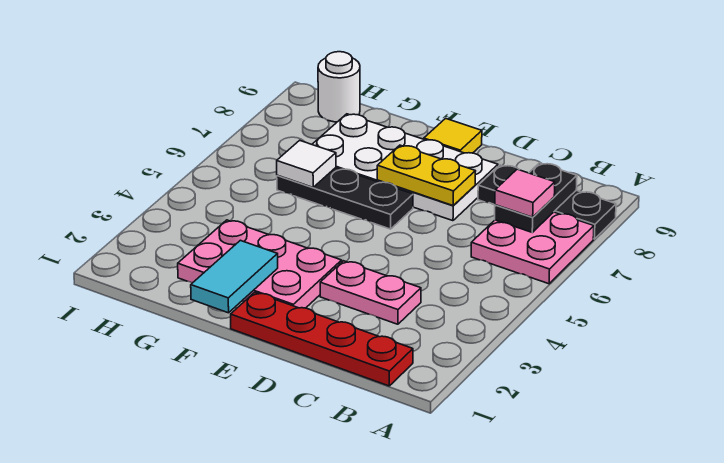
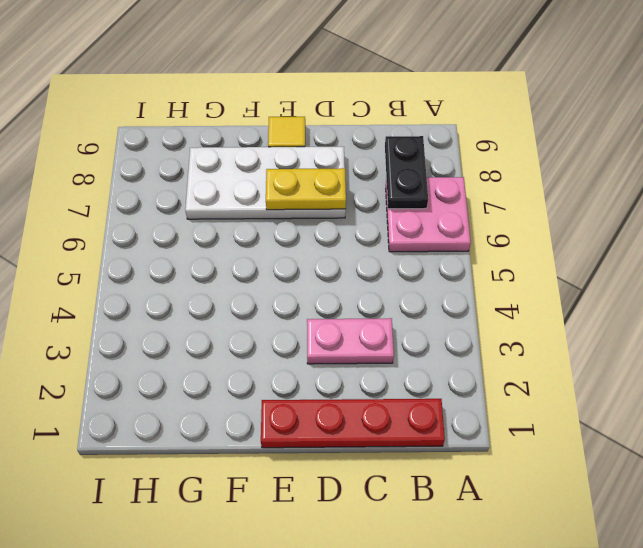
none -> black plate A8:C8 level 1
none -> pink plate E2:G3 level 1
none -> black plate E6:G6 level 1

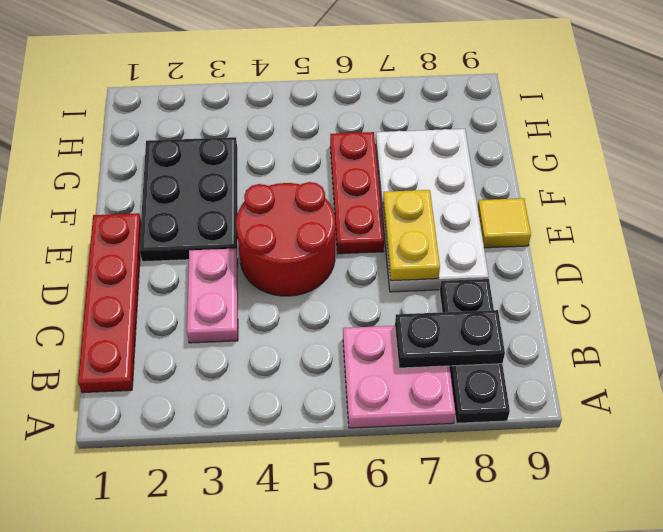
red round brick D4:E5 level 1 -> none
black plate E2:G3 level 1 -> pink plate E2:G3 level 1
red plate E6:G6 level 1 -> black plate E6:G6 level 1
none -> white round brick H9 level 1
none -> cyan tile F1:F2 level 2
none -> white tile G6 level 2

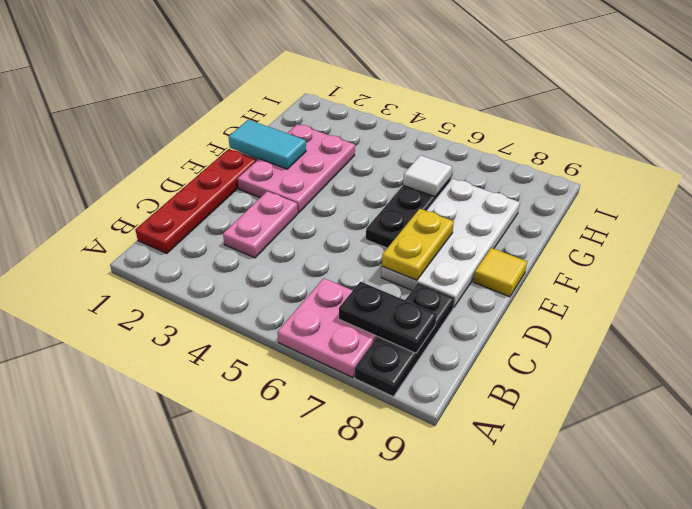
none -> white round brick H9 level 1
none -> pink tile B7 level 3

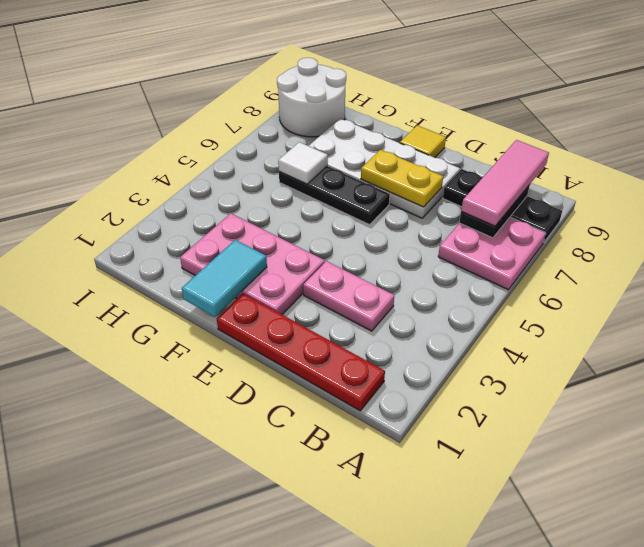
pink tile B7:B9 level 3 -> pink tile B7 level 3
white round brick H8:I9 level 1 -> white round brick H9 level 1

